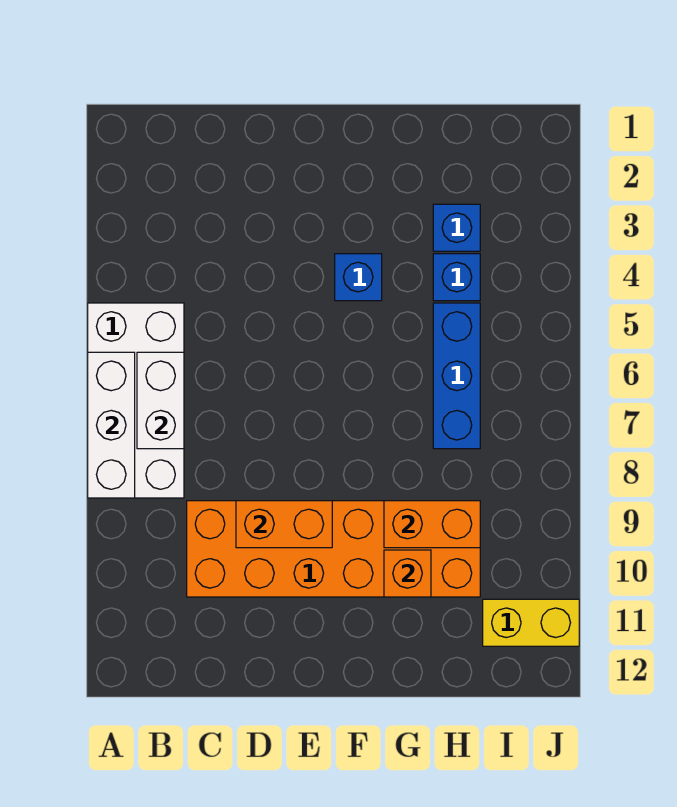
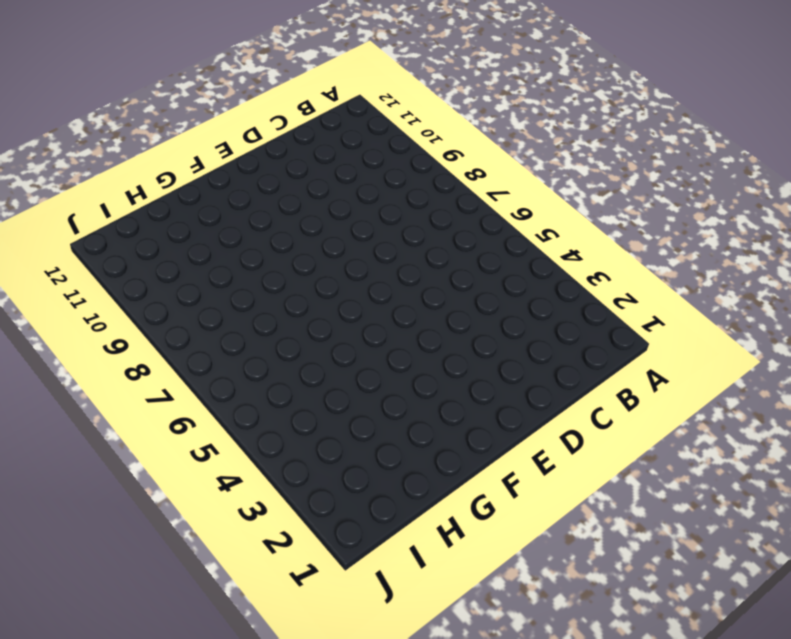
none -> white brick A5:B8 level 1
none -> orange brick C9:H10 level 1
none -> blue brick F4 level 1

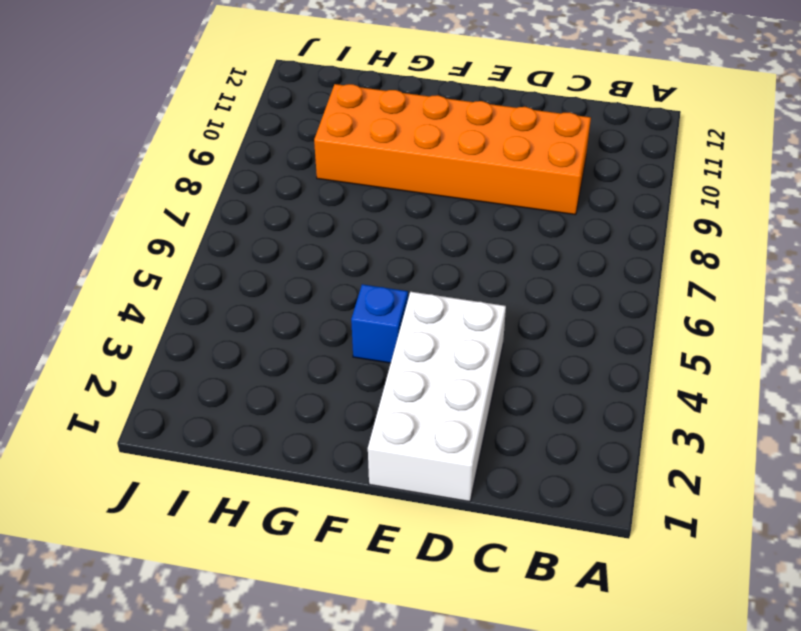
white brick D1:E4 level 1 -> white brick A5:B8 level 1
none -> blue brick H3 level 1
none -> blue brick H4 level 1
none -> blue brick H5:H7 level 1

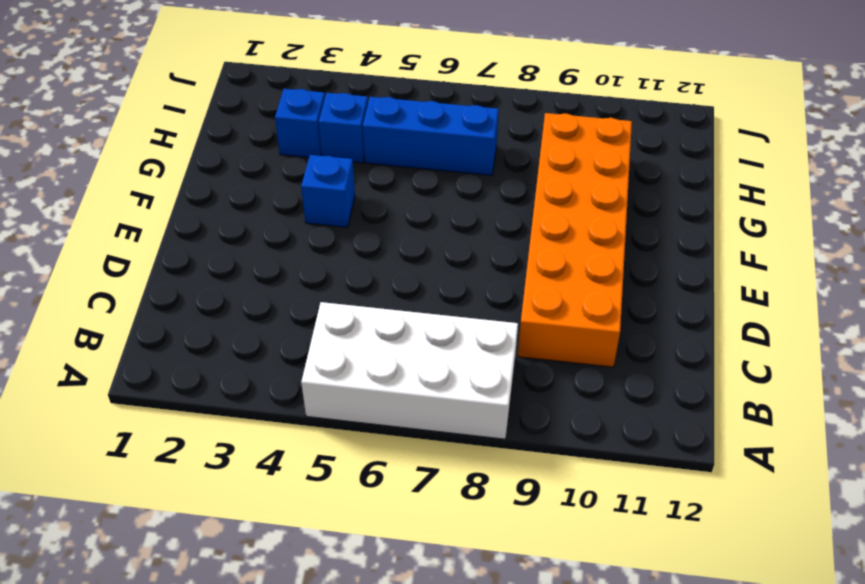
none -> yellow brick I11:J11 level 1
none -> white brick A6:A8 level 2
none -> white brick B6:B7 level 2

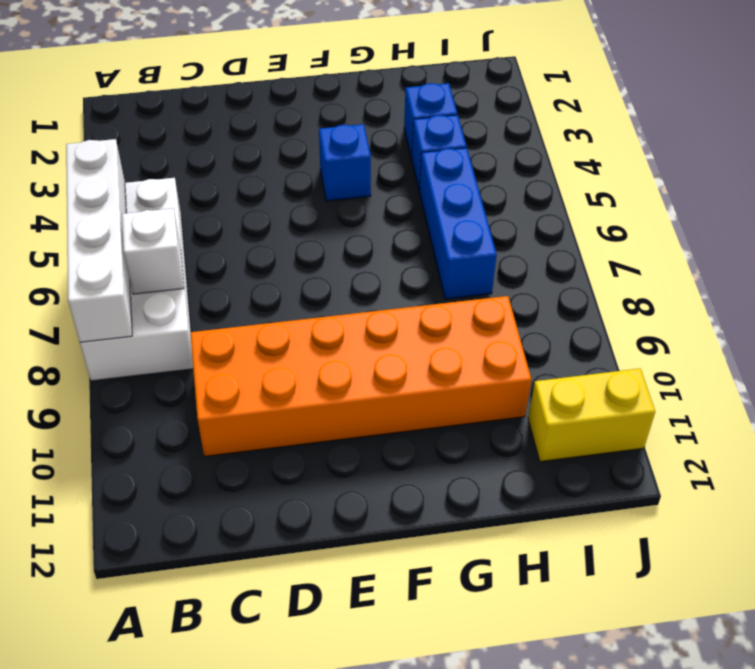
white brick A5:A8 level 2 -> white brick A6:A8 level 2
white brick B7 level 2 -> white brick B6:B7 level 2
none -> orange brick D9:E9 level 2
none -> orange brick G9:H9 level 2
none -> orange brick G10 level 2

